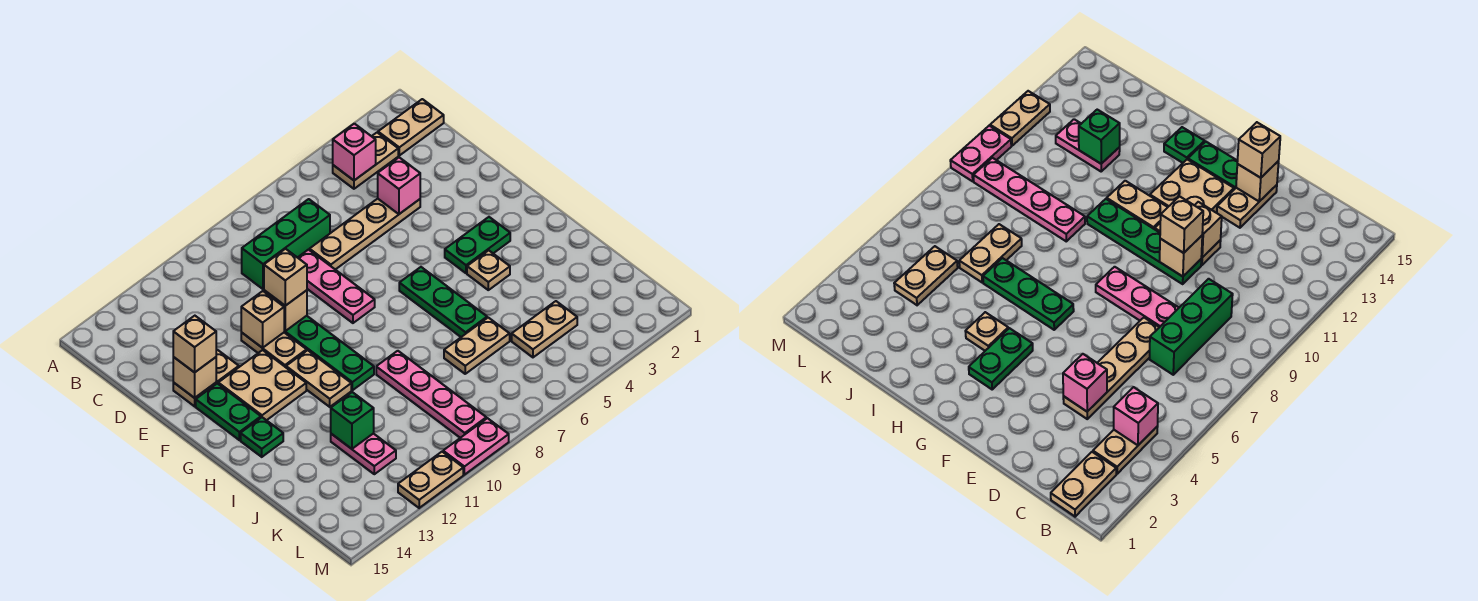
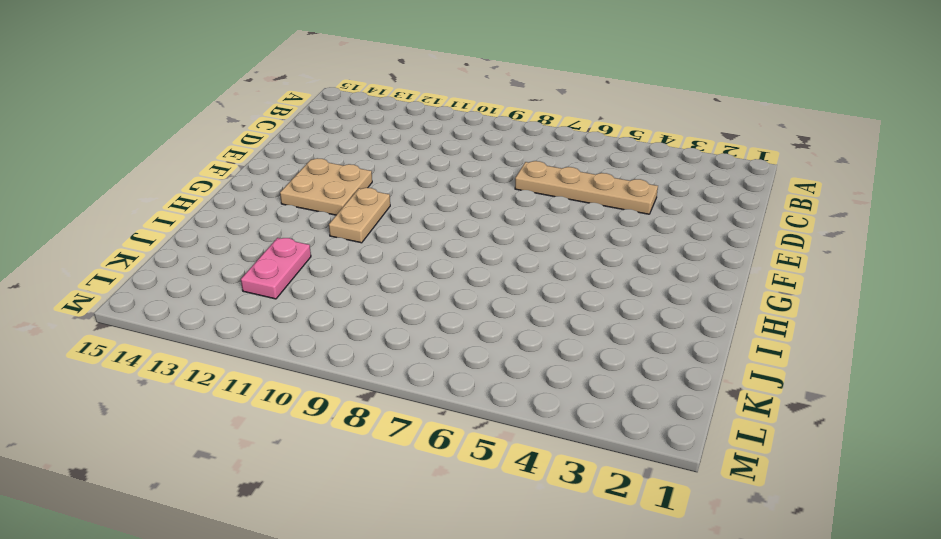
none -> tan plate B1:B2 level 1
none -> tan plate B3:B4 level 1
none -> green brick C7:C9 level 1

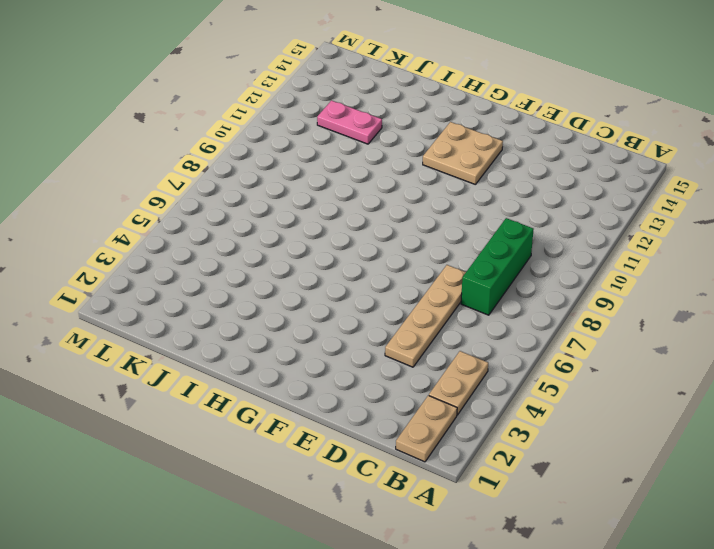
none -> pink plate D8:F8 level 1
none -> green plate E10:H10 level 1
none -> tan plate E11:F11 level 1

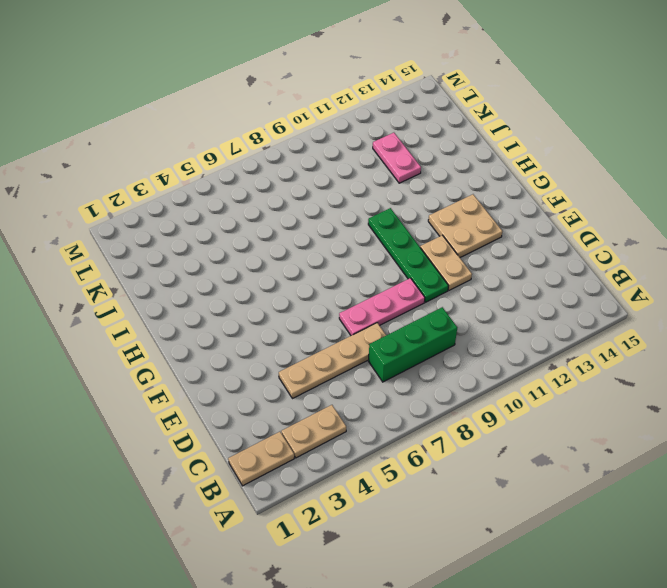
pink plate E7:E9 level 1 -> pink plate D8:F8 level 1
none -> tan plate E13:E14 level 1
none -> green plate F14:G14 level 1
none -> green plate G3:G4 level 1

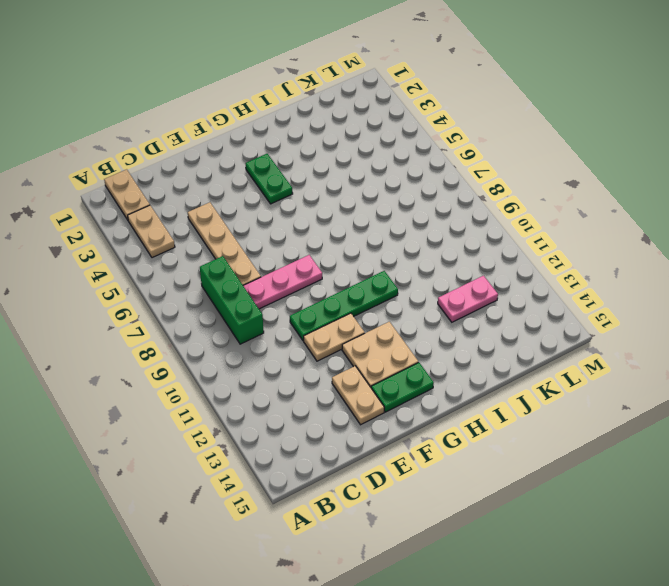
none -> green plate G6:I6 level 1
none -> tan plate G11:H11 level 1
none -> tan plate H4 level 1

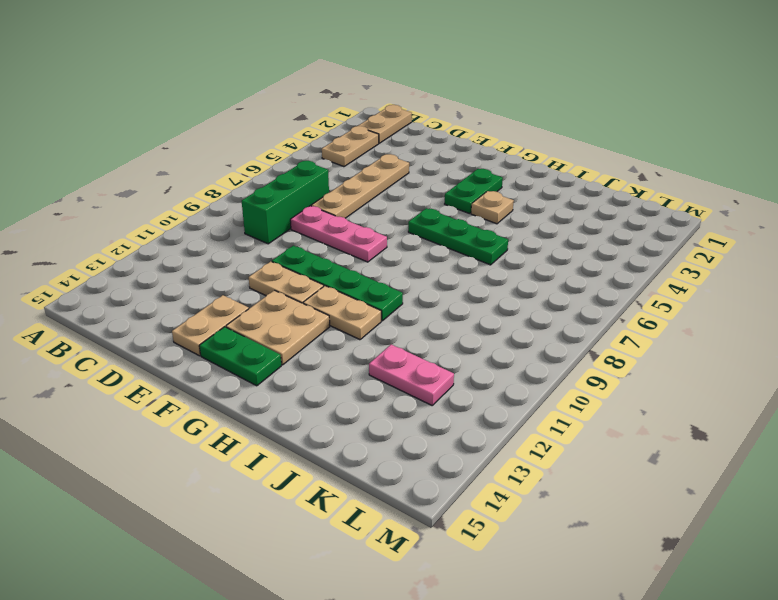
none -> green plate H14 level 1
none -> pink plate I9:L9 level 1
none -> tan plate J6:J7 level 1

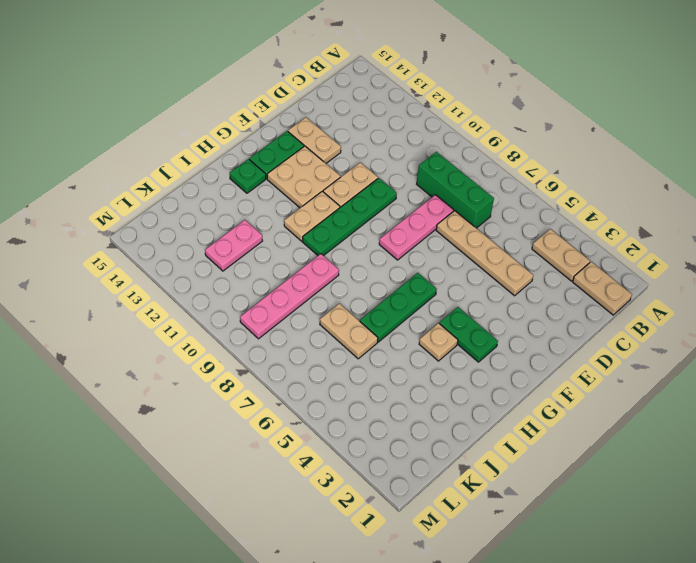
none -> tan plate K4:K5 level 1
none -> pink plate M9:M10 level 1
none -> tan plate M11:M12 level 1

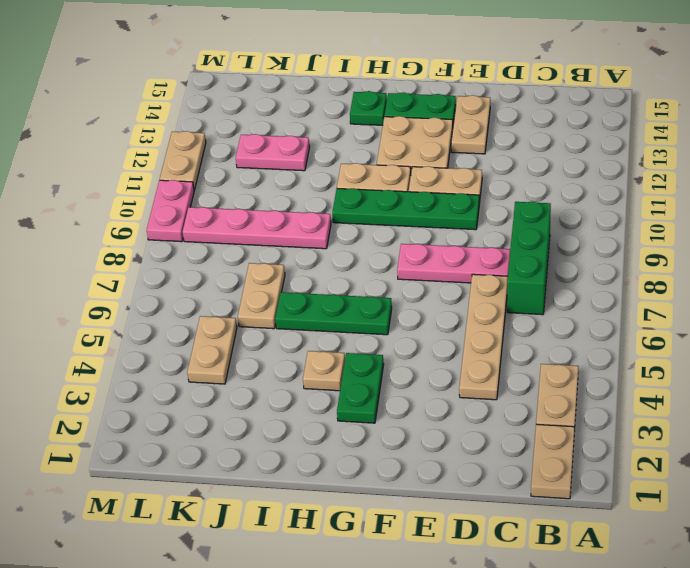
none -> pink brick B4 level 2
none -> pink brick D4 level 2
none -> tan brick E10 level 2

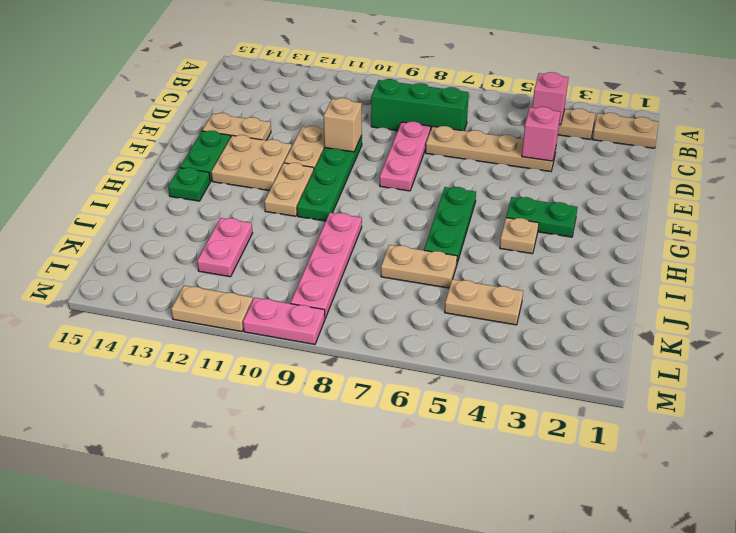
none -> tan brick E11 level 2
none -> tan brick E14 level 2
none -> green brick J12 level 2

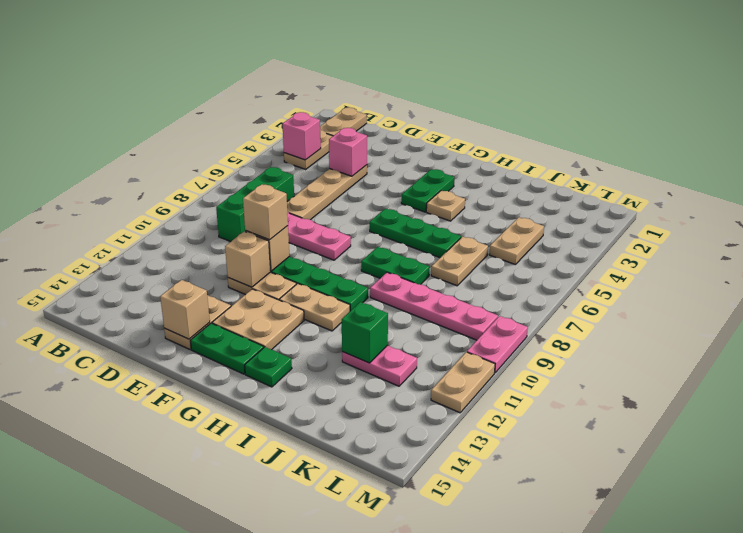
green plate H8:I8 level 1 -> none
none -> tan brick E14 level 3

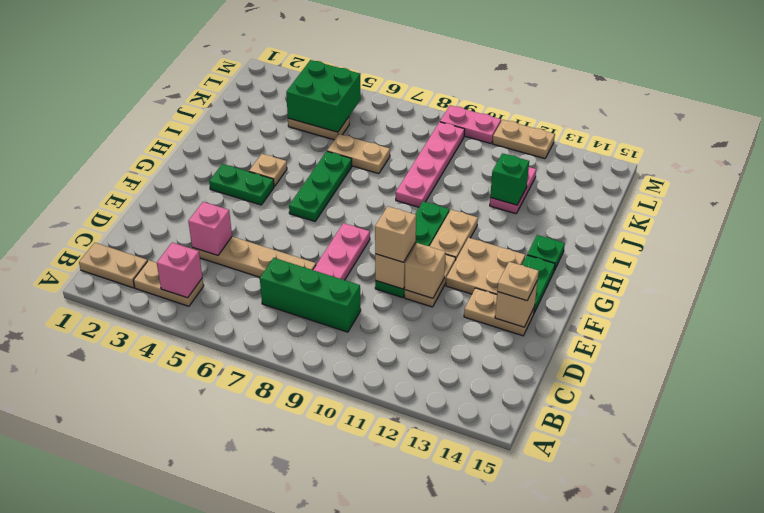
tan plate E14 level 3 -> tan brick E14 level 3
green brick K4:L5 level 2 -> none

